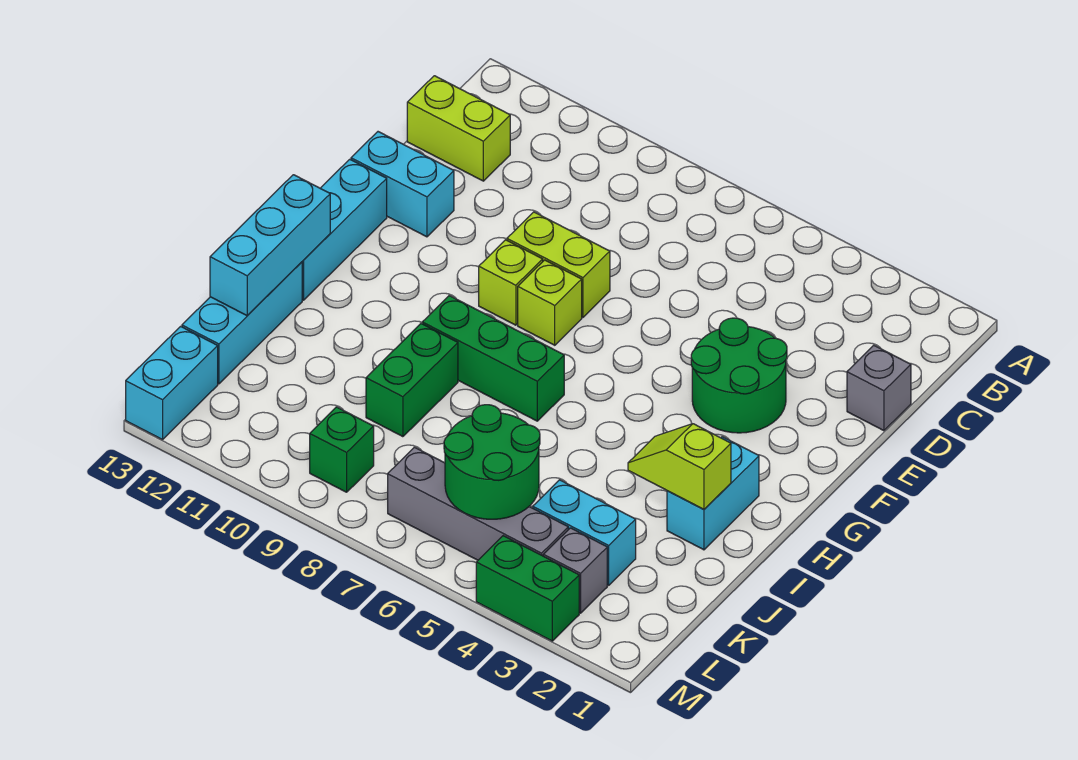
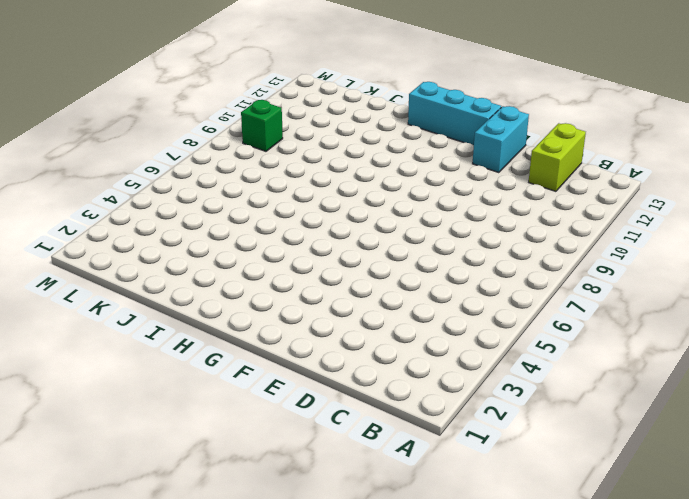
none -> grey brick D1 level 1
none -> green round brick E3:F4 level 1
none -> lime brick E8:E9 level 1

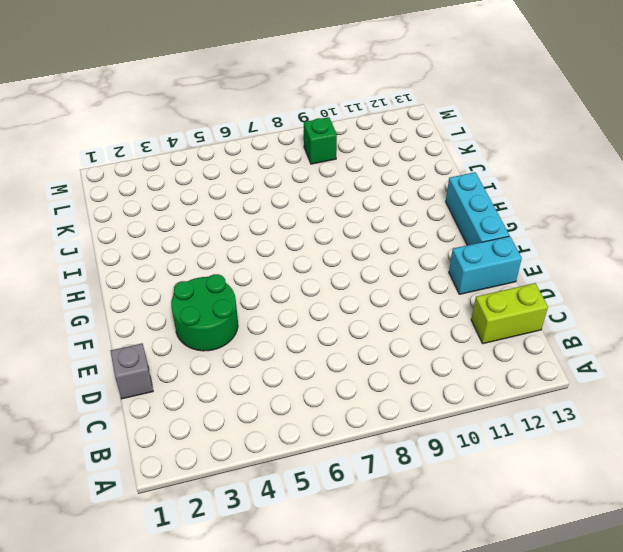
none -> lime brick E8:E9 level 1
none -> lime brick F8 level 1
none -> lime brick F9 level 1

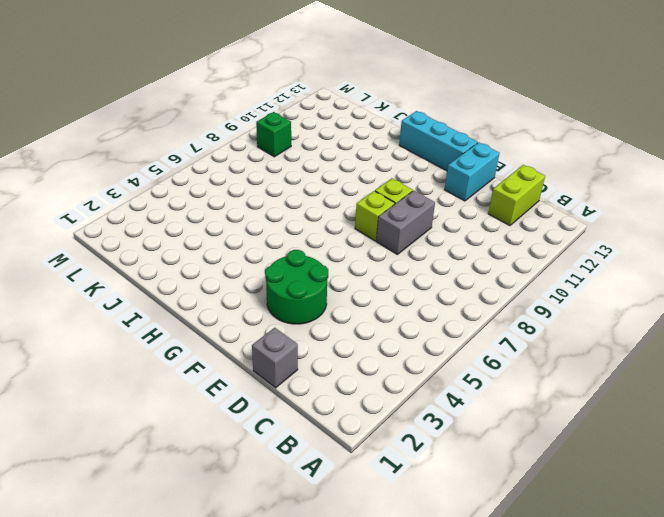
grey brick E8:E9 level 1 -> lime brick E8:E9 level 1
none -> cyan brick H2:I2 level 1
none -> green brick H7:H9 level 1
none -> green brick I9:J9 level 1

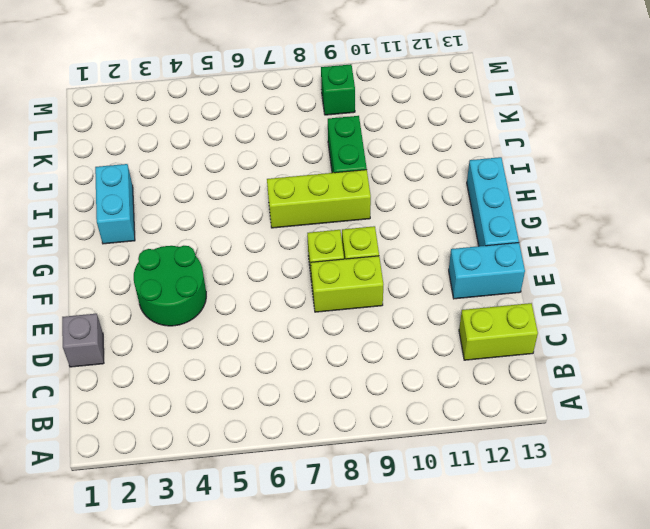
lime brick H7:H9 level 1 -> green brick H7:H9 level 1
none -> cyan brick I13:K13 level 1
none -> cyan brick K3:K4 level 1
none -> grey brick L3 level 1

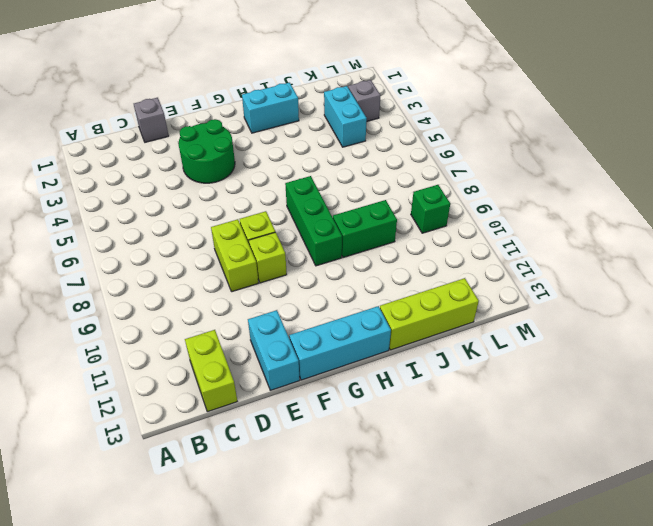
lime brick I13:K13 level 1 -> cyan brick I13:K13 level 1
none -> grey brick L4:L7 level 1
none -> cyan brick L13:M13 level 1
none -> green brick M3:M4 level 1

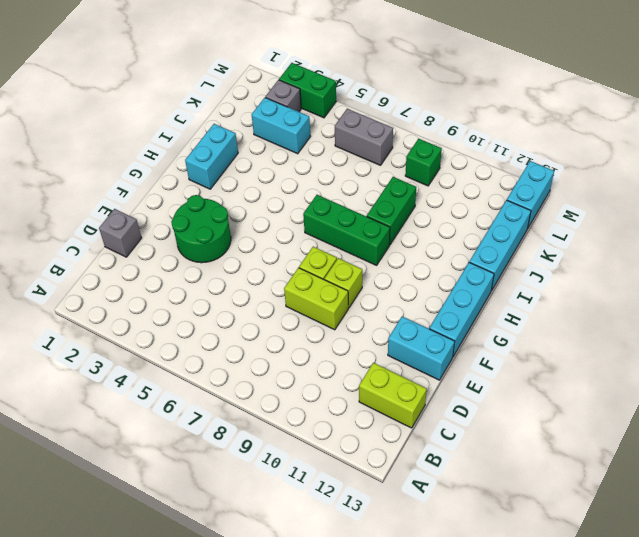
grey brick L6:L7 level 1 -> grey brick L4:L7 level 1
none -> cyan brick H13:J13 level 2
none -> lime slope I2:I3 level 2 top 2
none -> green round brick K5:L6 level 2

